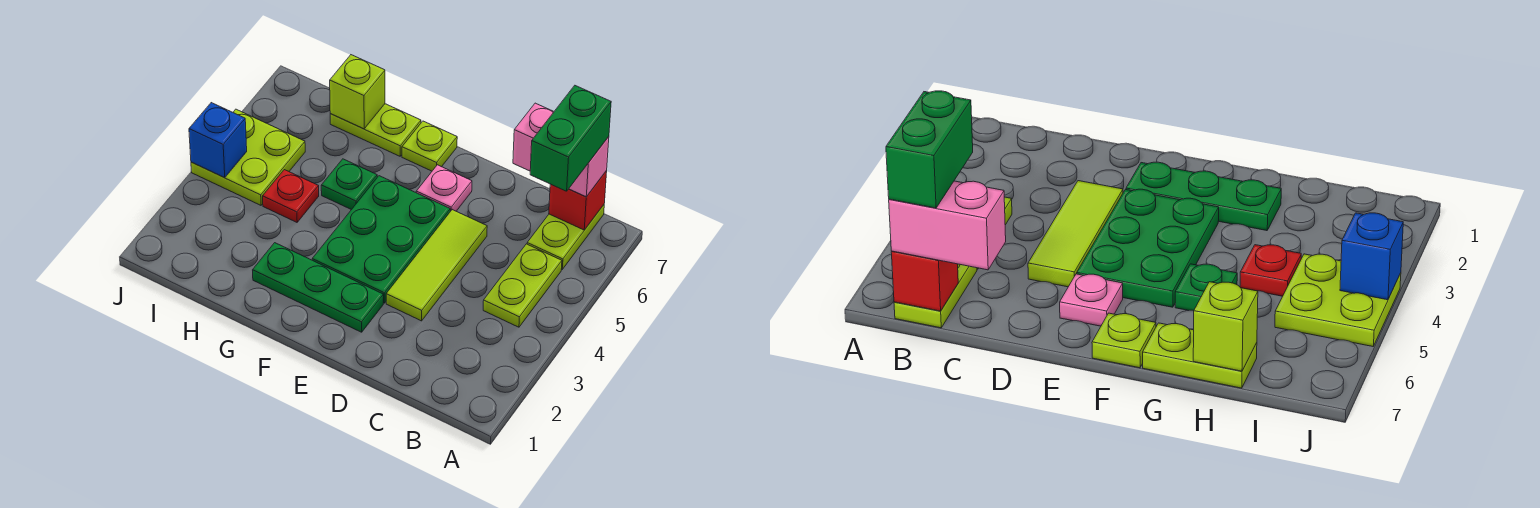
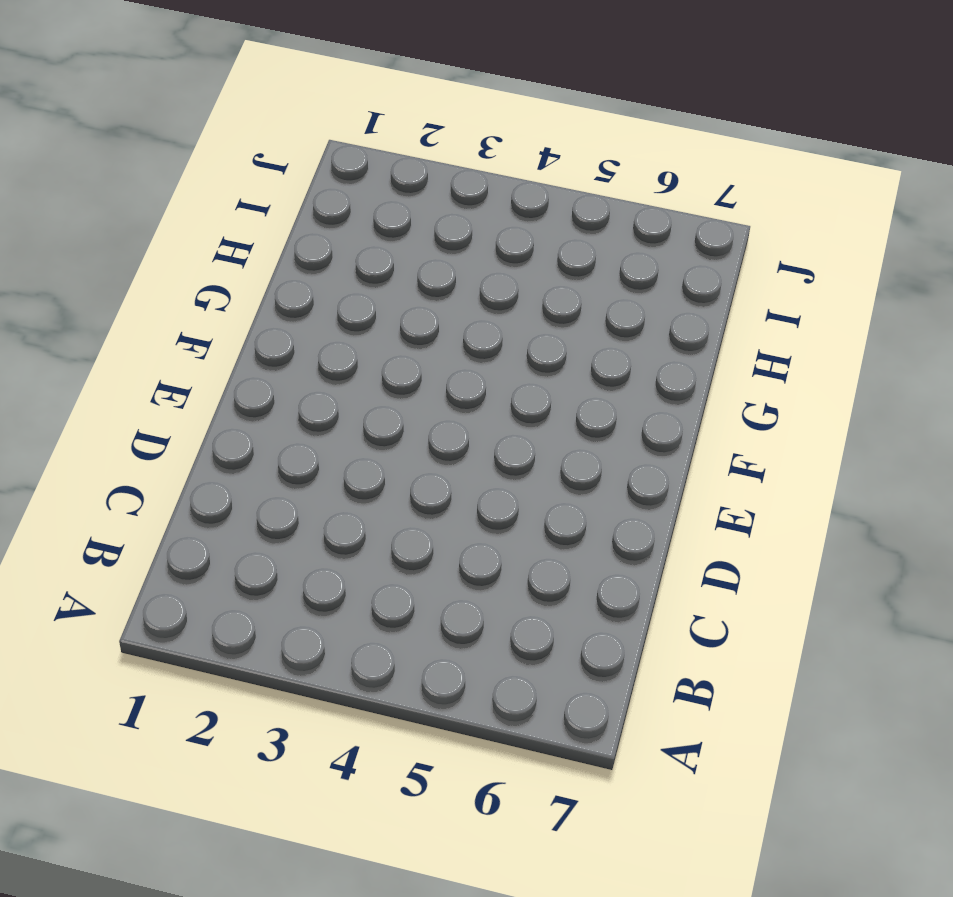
none -> lime plate B4:B5 level 1
none -> lime plate B6:B7 level 1
none -> lime tile D3:D5 level 1

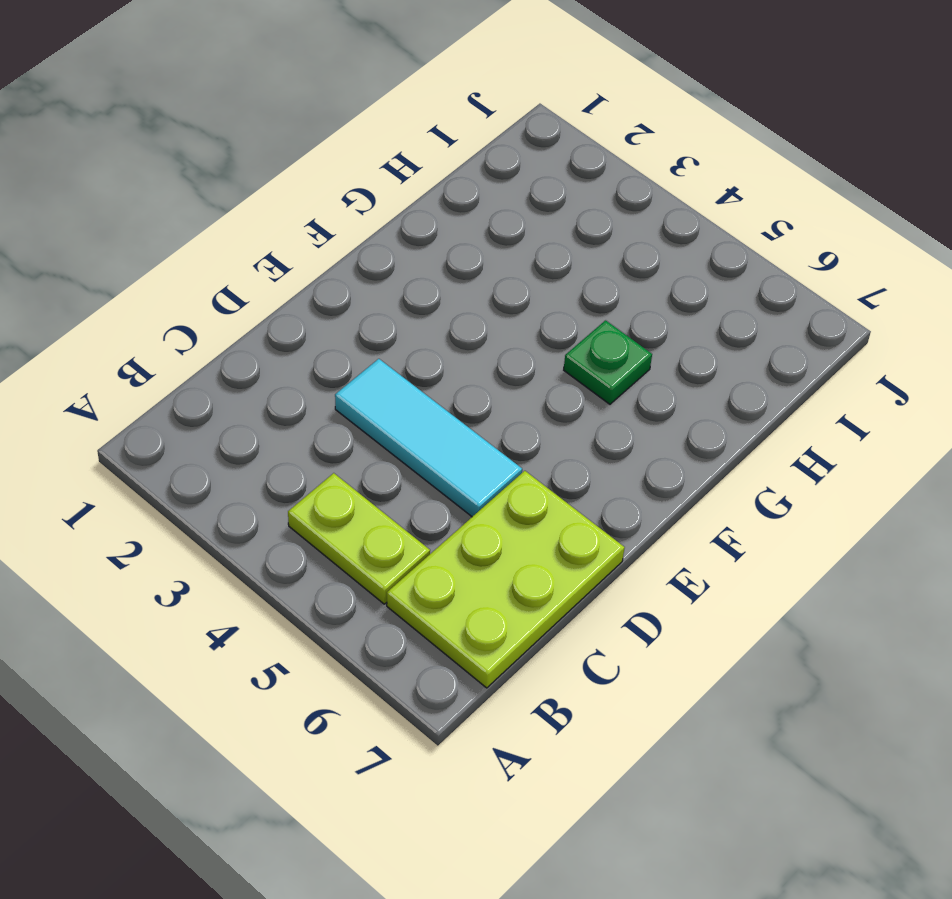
lime plate B6:D7 level 1 -> lime plate B6:B7 level 1
cyan tile D3:D5 level 1 -> lime tile D3:D5 level 1
none -> green plate E2:G2 level 1
none -> green plate E3:F5 level 1
none -> pink plate E6 level 1

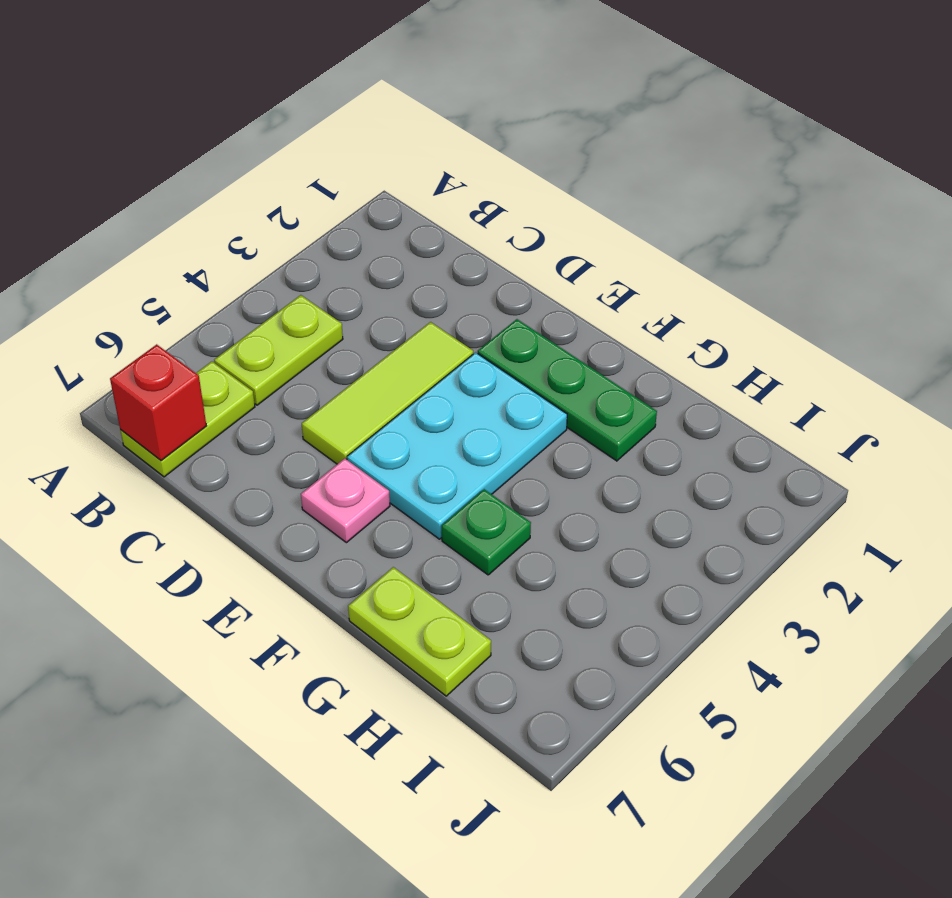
cyan plate E3:F5 level 1 -> green plate E3:F5 level 1
none -> lime plate F7 level 1
none -> red plate H4 level 1
none -> lime plate I4:J5 level 1

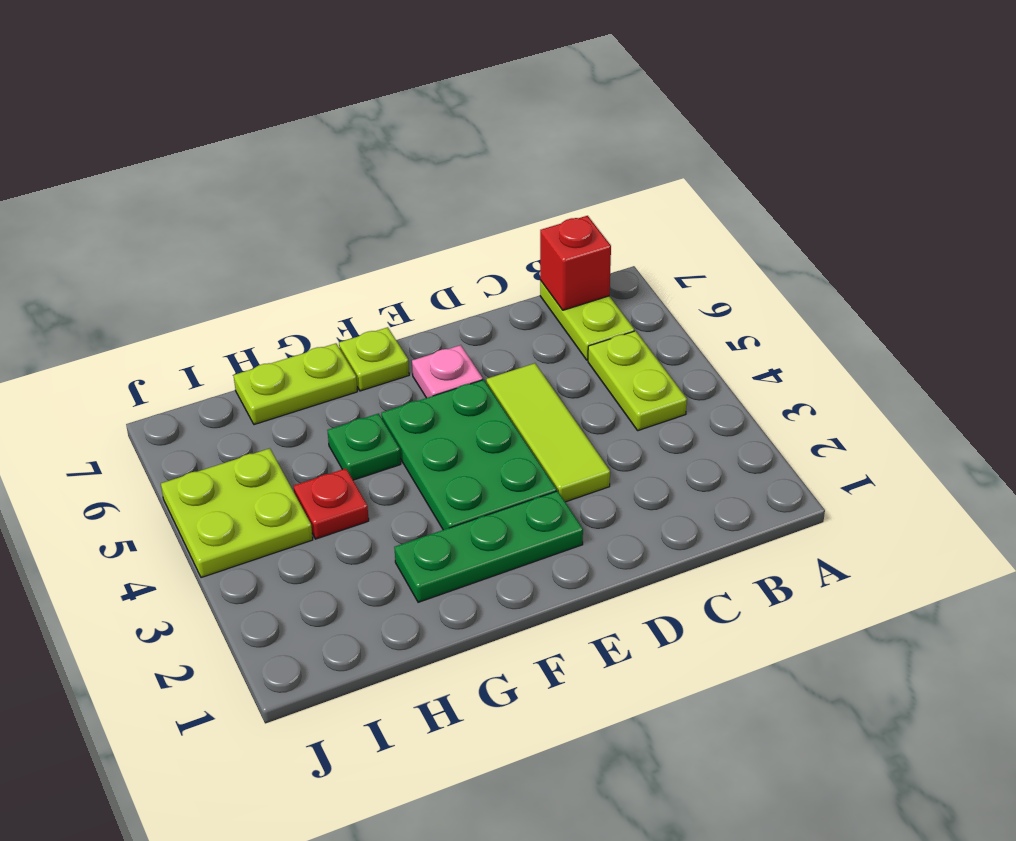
none -> lime brick H7 level 2
none -> blue brick J4 level 2
none -> pink brick B7:C7 level 3

